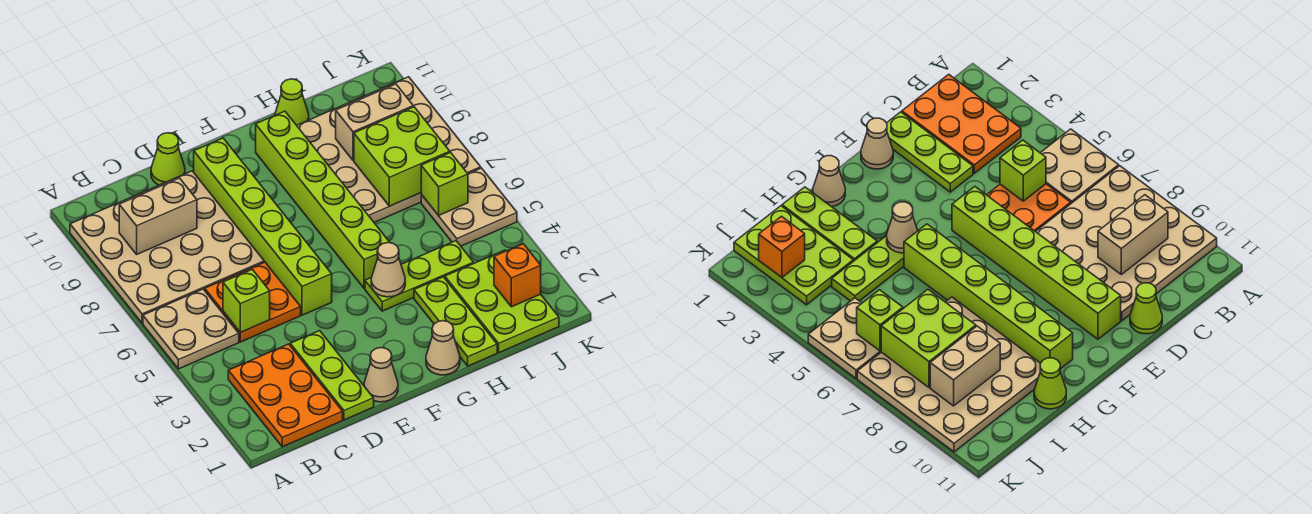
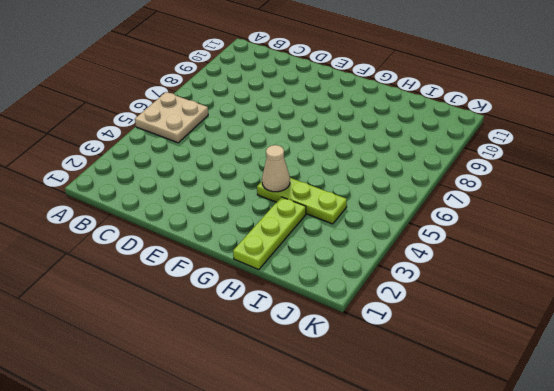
none -> tan plate A7:D10 level 1
none -> orange plate B1:C3 level 1
none -> orange plate C5:D6 level 1

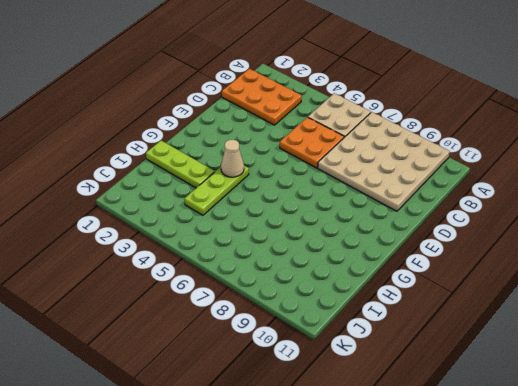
none -> lime plate D1:D3 level 1
none -> lime cone D11 level 1
none -> tan cone E1 level 1

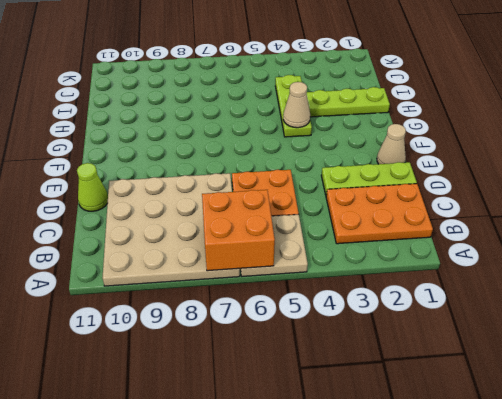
orange brick A6:B7 level 2 -> none
none -> lime brick E5:E10 level 1
none -> tan cone G1 level 1
none -> lime brick G5:G10 level 1

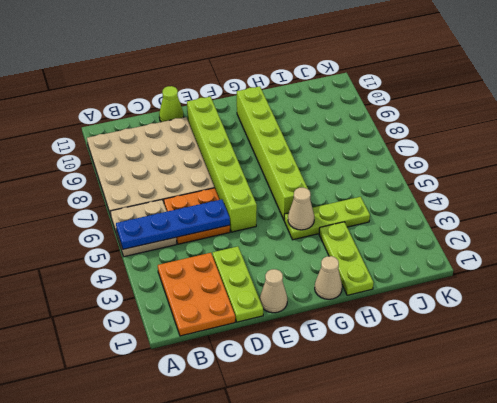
blue plate A5:D5 level 2 -> lime brick C5 level 2
none -> tan plate H7:K10 level 1
none -> lime cone H11 level 1
none -> lime plate I1:J3 level 1

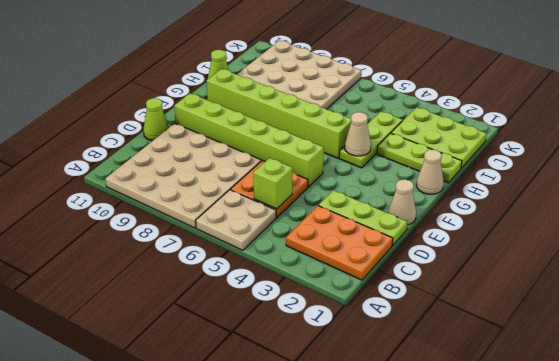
none -> tan plate J5:K6 level 1
none -> tan brick B9:C9 level 2
none -> lime brick I7:J8 level 2

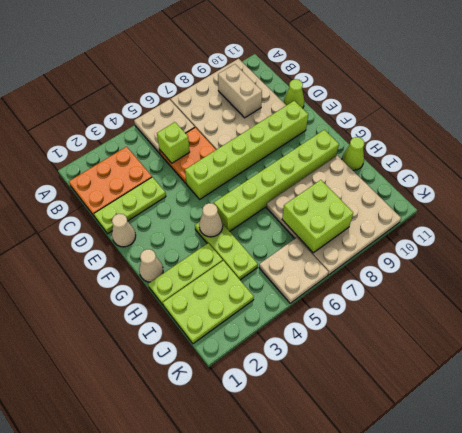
none -> tan brick I9:J9 level 2
none -> orange brick J2 level 2
none -> lime brick J6 level 2

